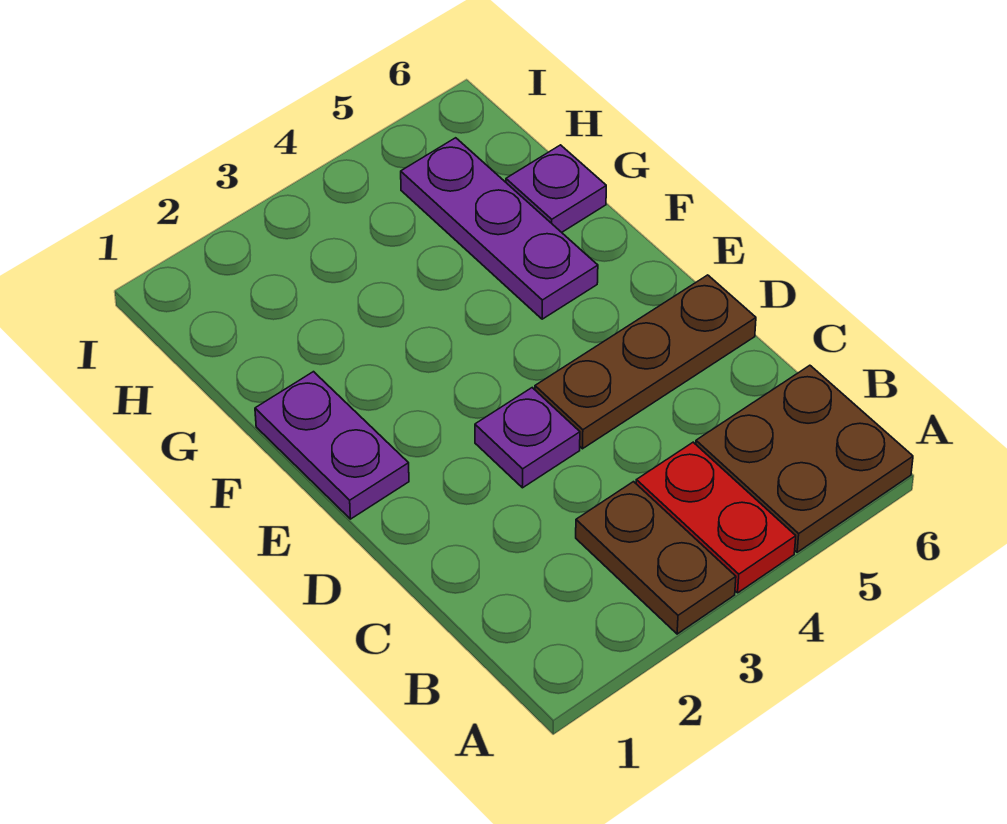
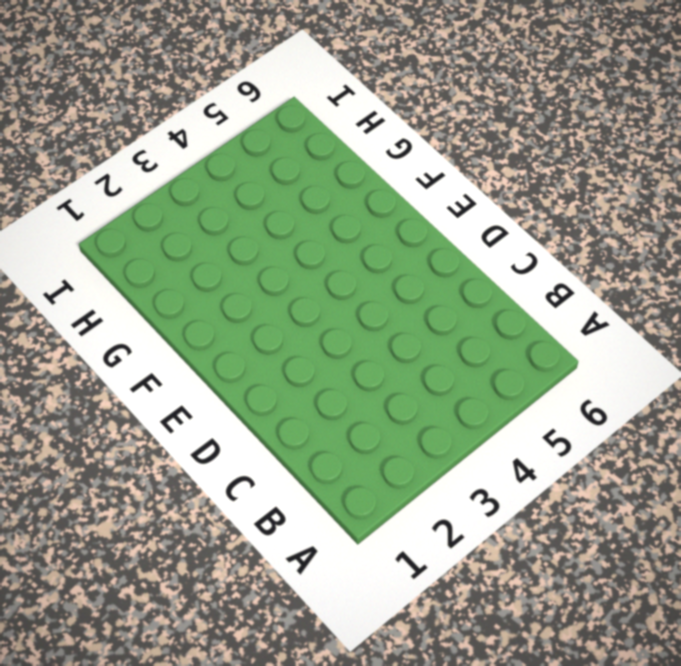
none -> brown plate A3:B3 level 1
none -> red plate A4:B4 level 1

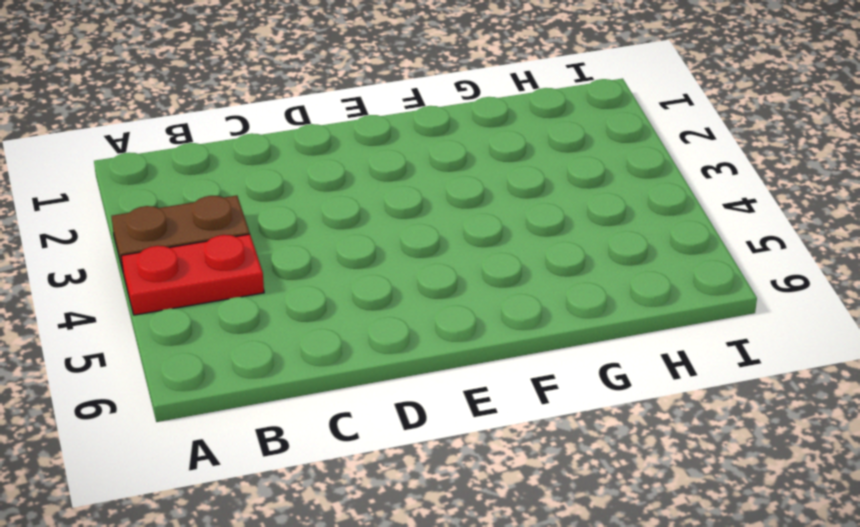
none -> brown plate A5:B6 level 1
none -> purple plate D3 level 1

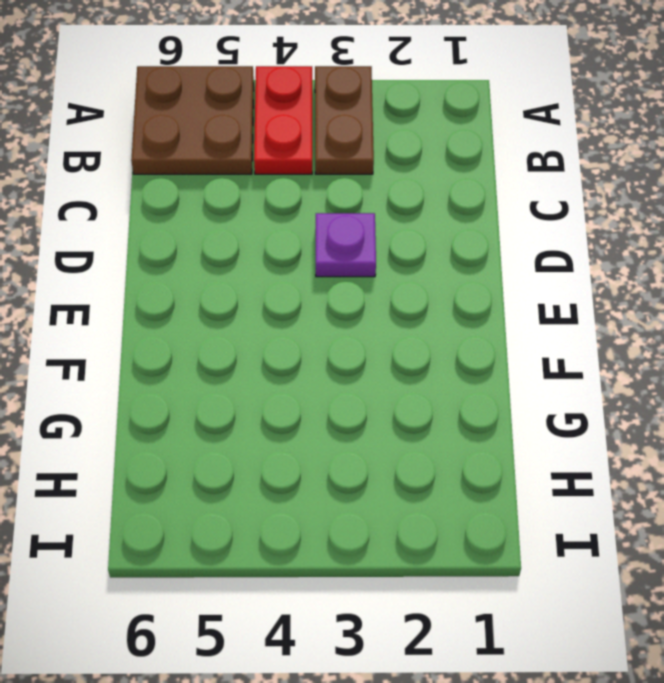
none -> brown plate D4:D6 level 1
none -> purple plate E1:F1 level 1

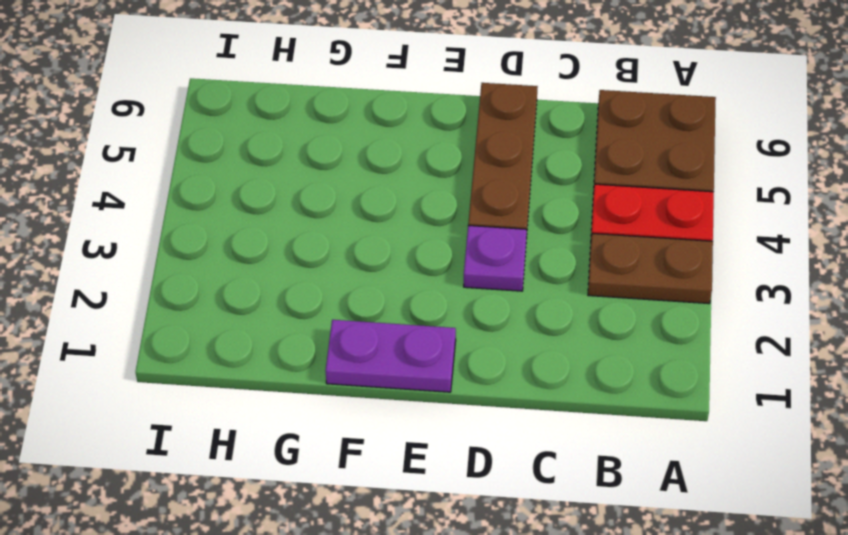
none -> purple plate F5:H5 level 1
none -> purple plate G6 level 1

